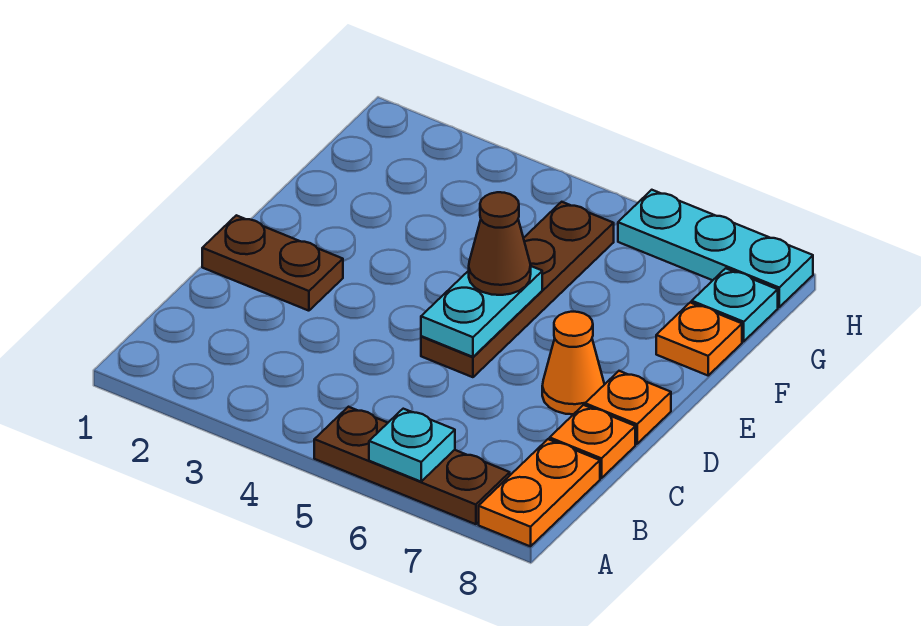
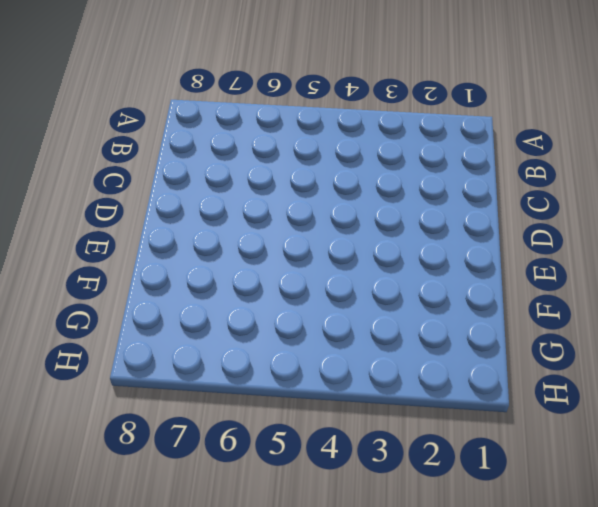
none -> brown plate A5:A7 level 1
none -> orange plate A8:B8 level 1
none -> orange plate C8 level 1

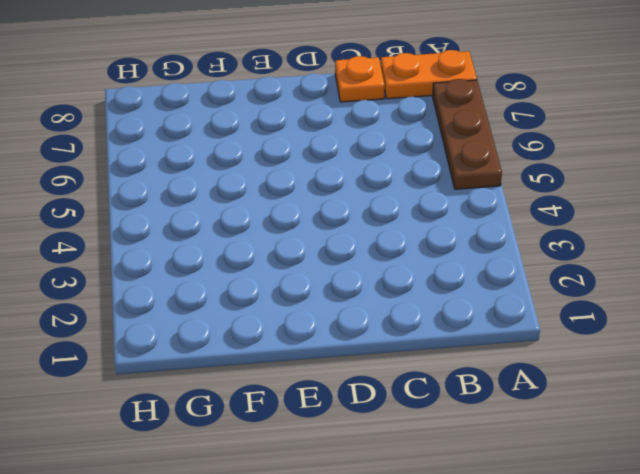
none -> brown plate D1:D2 level 1
none -> brown plate D5:G5 level 1
none -> orange cone D7 level 1

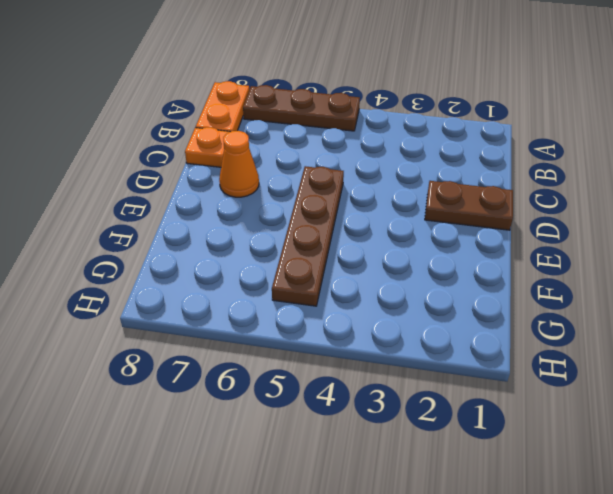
none -> orange plate D8 level 1
none -> orange plate F8 level 1
none -> cyan plate G8 level 1

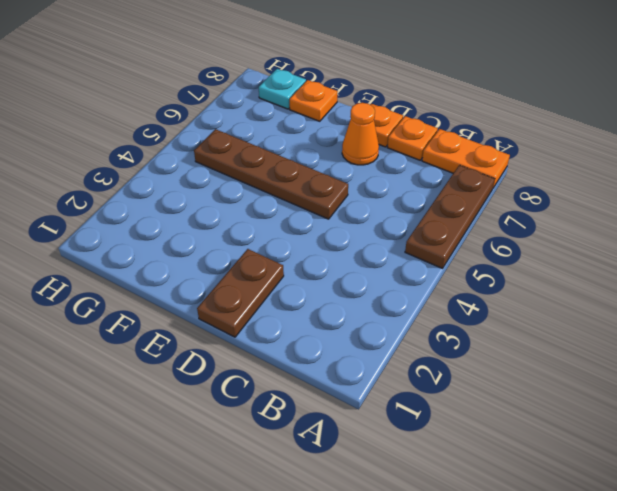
none -> cyan plate H6:H8 level 1
none -> cyan plate A6 level 2
none -> cyan plate D5:E5 level 2

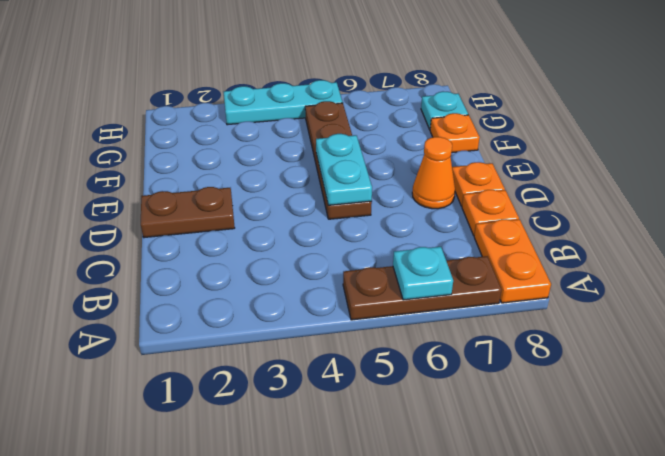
cyan plate H3:H5 level 1 -> cyan plate H6:H8 level 1
none -> brown cone E5 level 3

